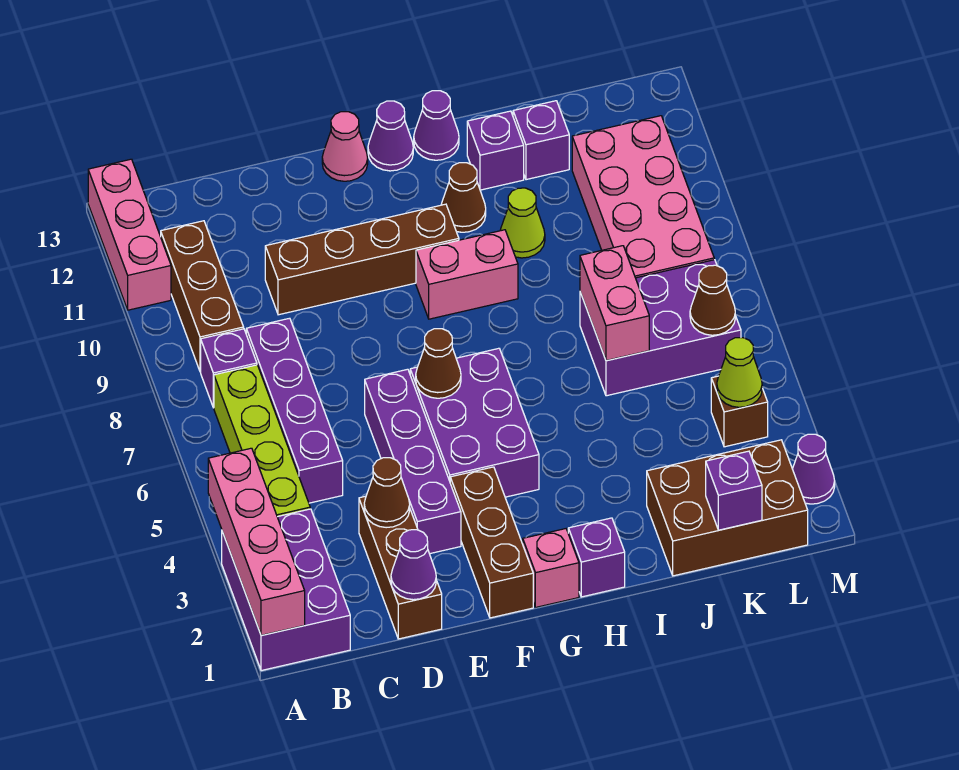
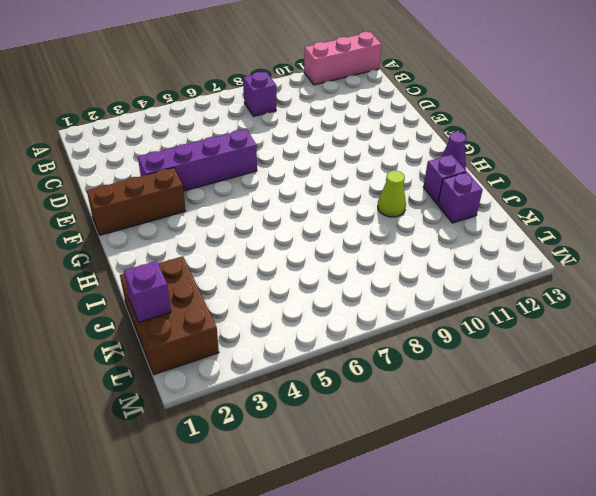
none -> purple brick A1:B3 level 1
none -> lime brick B4:B7 level 1
none -> brown brick B9:B11 level 1
none -> purple brick C5:C8 level 1

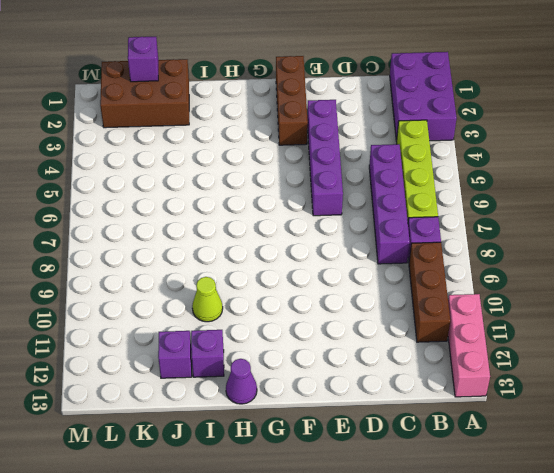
none -> brown brick D1:D3 level 1
none -> brown brick D10:G10 level 1
none -> purple brick F4:G6 level 1
none -> pink cone F13 level 1

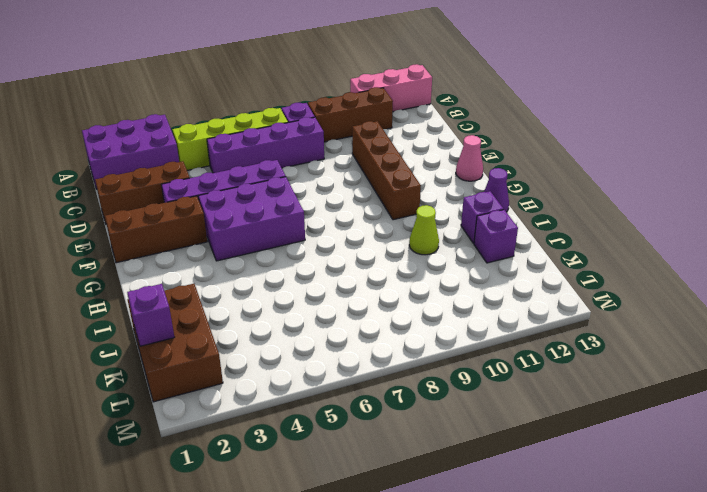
none -> pink brick G1 level 1
none -> pink brick G9:H9 level 1
none -> purple cone G13 level 1
none -> purple brick H1 level 1

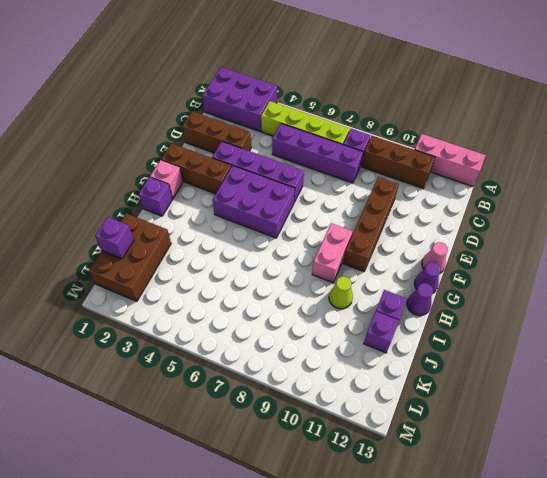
none -> brown cone H11 level 1
none -> purple brick J6:L7 level 1
none -> pink brick K8:L11 level 1
none -> brown brick L4 level 1

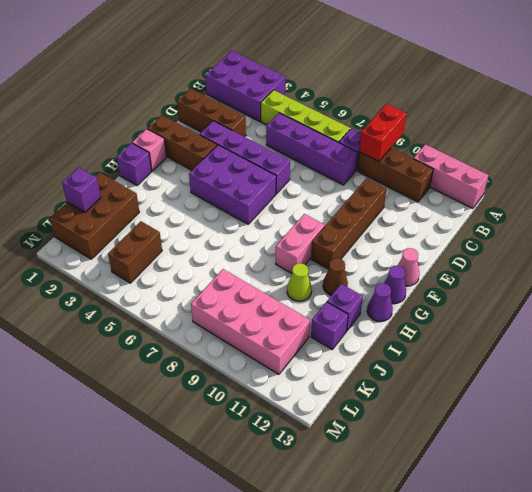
red brick A9:B9 level 2 -> none
brown brick K4:L4 level 1 -> brown brick L4 level 1
none -> purple brick J6:L7 level 1
none -> purple cone M2 level 1
none -> pink brick A1:A4 level 2
none -> purple cone D1 level 2

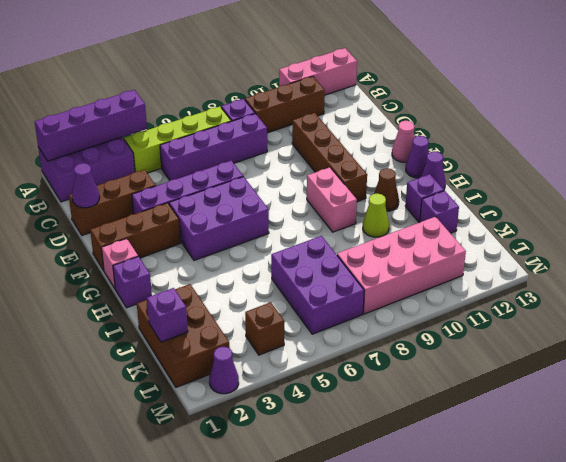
purple brick A1:A4 level 2 -> pink brick A1:A4 level 2
none -> brown cone D3 level 2
none -> brown cone F6 level 2
none -> pink brick J6:J7 level 2
none -> lime cone L4 level 2

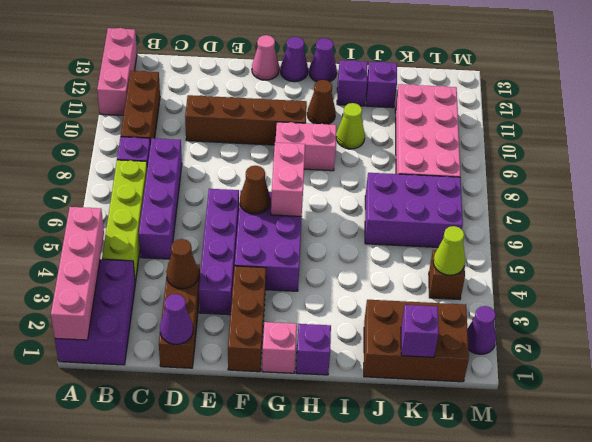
pink brick G6:G7 level 2 -> pink brick J6:J7 level 2
none -> brown cone L6 level 2

